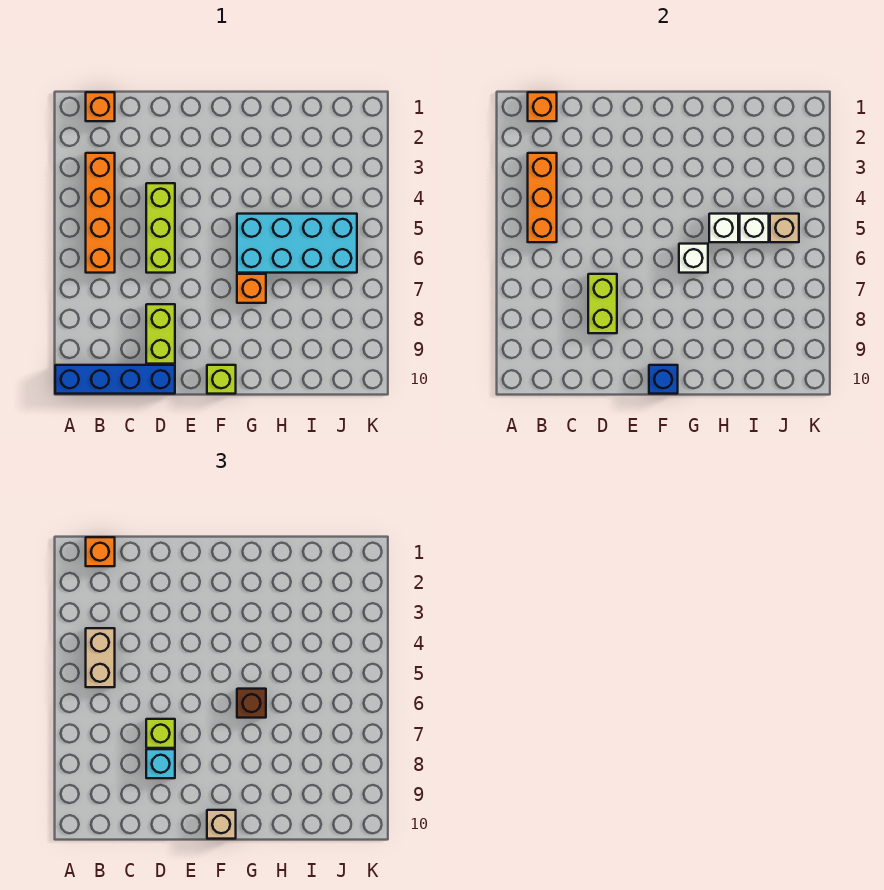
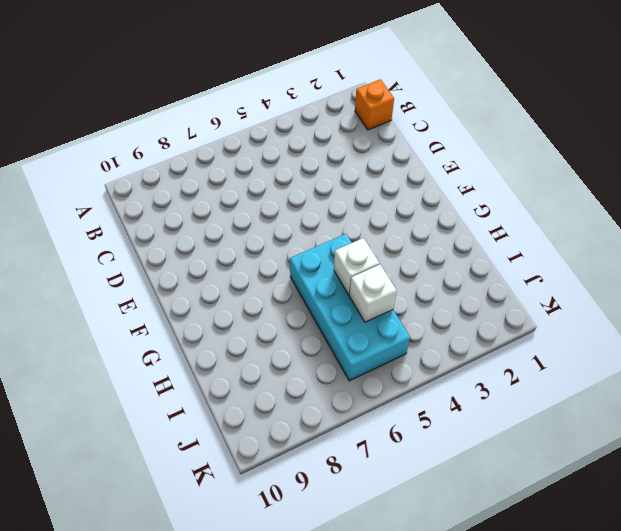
none -> blue brick A10:D10 level 1
none -> orange brick B3:B6 level 1
none -> lime brick D4:D6 level 1

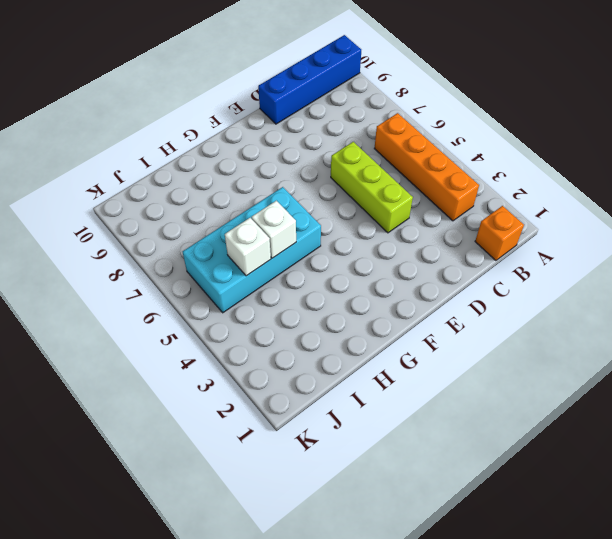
none -> lime brick D8:D9 level 1
none -> lime brick F10 level 1
none -> orange brick G7 level 1

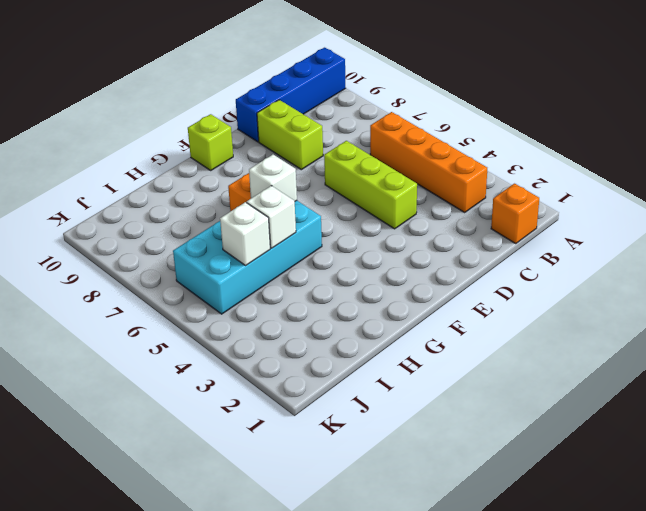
none -> orange brick B1 level 2
none -> orange brick B3:B5 level 2
none -> lime brick D7:D8 level 2

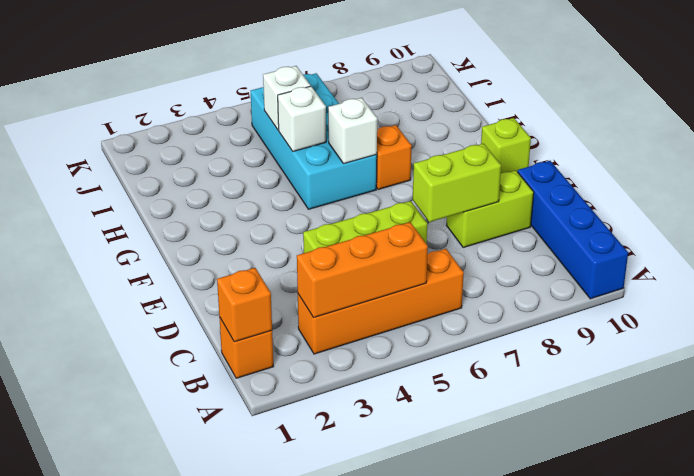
none -> blue brick F10 level 2
none -> tan brick J5 level 2
none -> orange brick B1 level 3

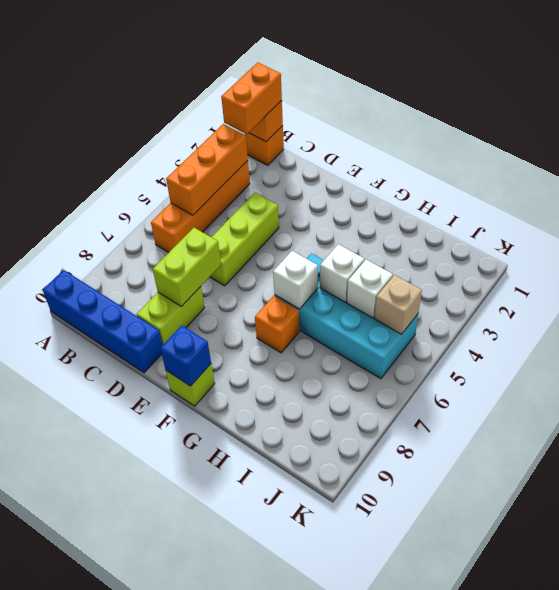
orange brick B1:B2 level 3 -> orange brick B1 level 3
none -> tan brick B4:B5 level 3
none -> lime brick D7 level 3
none -> cyan brick D8 level 3

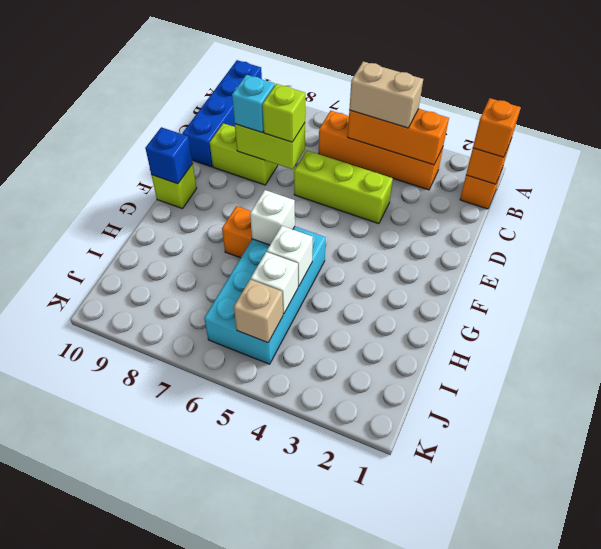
none -> tan brick F10 level 3
none -> brown brick G6 level 3

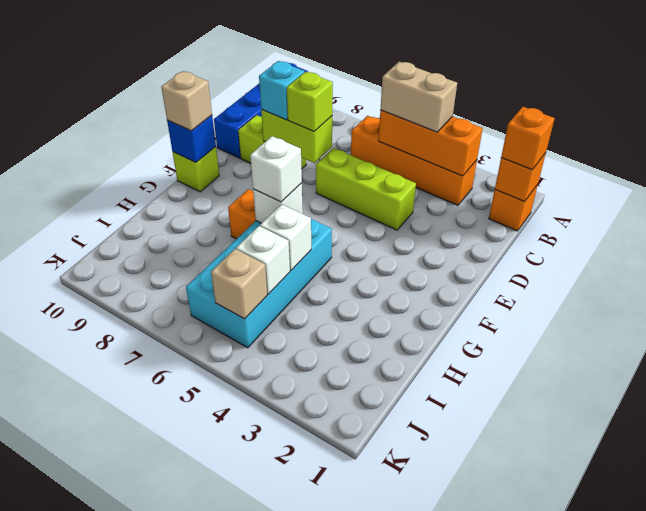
white brick G6 level 3 -> brown brick G6 level 3

